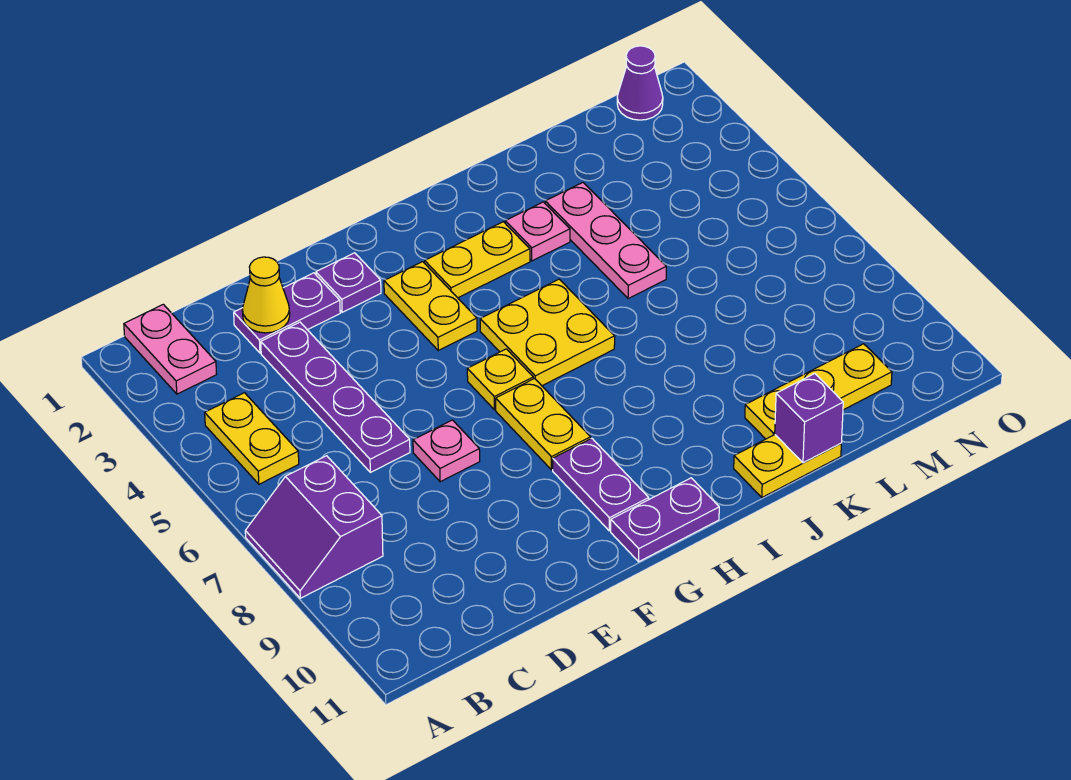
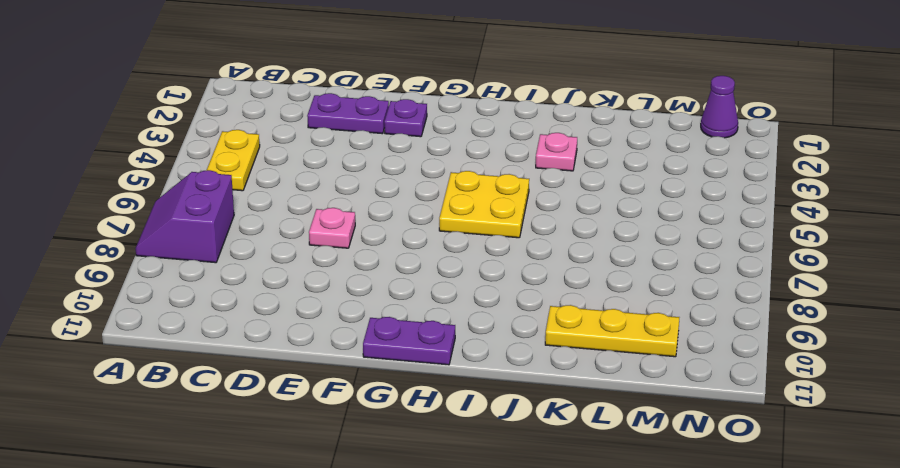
none -> pink plate B1:B2 level 1
none -> purple plate D3:D6 level 1
none -> yellow plate G3:G4 level 1

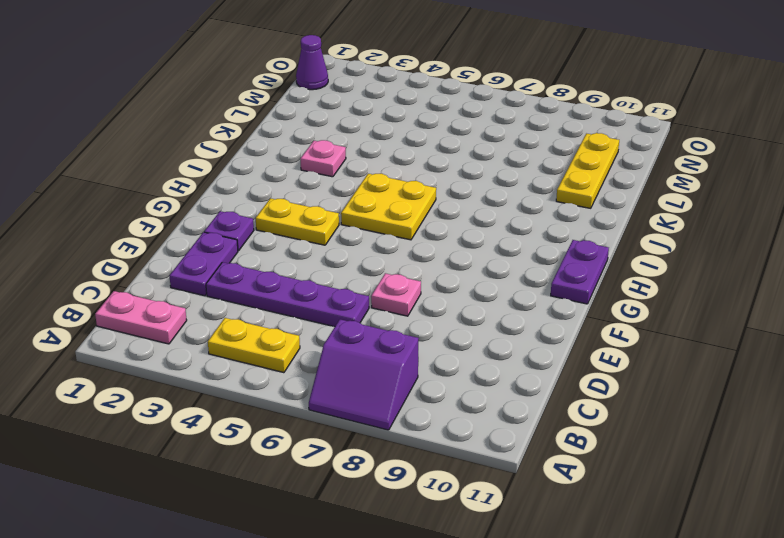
none -> yellow plate G6 level 1
none -> yellow plate G7:G8 level 1
none -> purple plate G9:G10 level 1

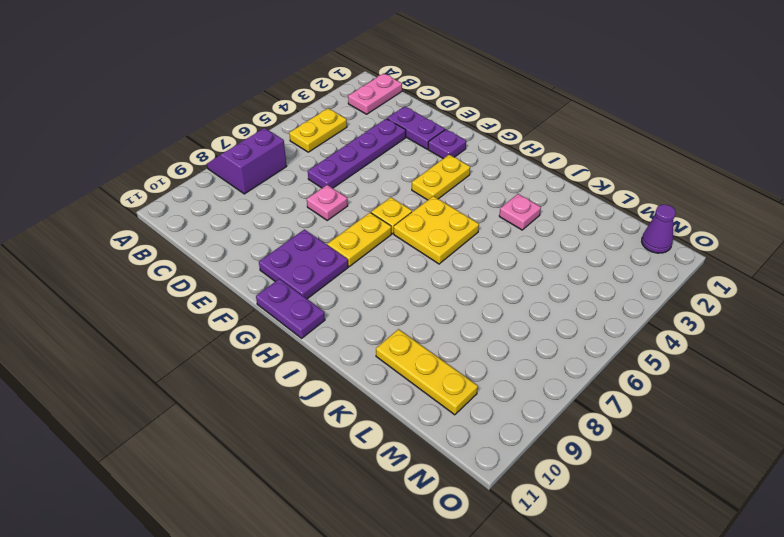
purple plate F9:G10 level 1 -> purple plate G9:G10 level 1
none -> yellow plate H3:I3 level 1
none -> yellow plate J11:K11 level 1
none -> pink plate K3:K5 level 1

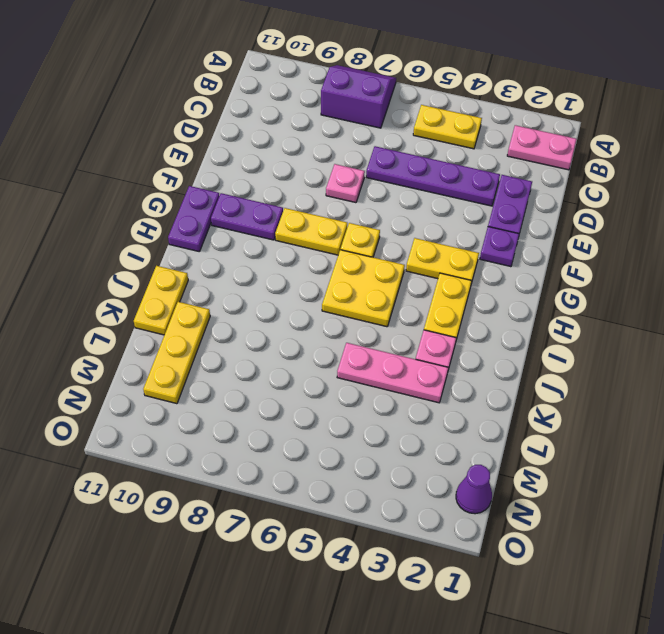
none -> yellow cone D2 level 2
none -> purple brick K11 level 2

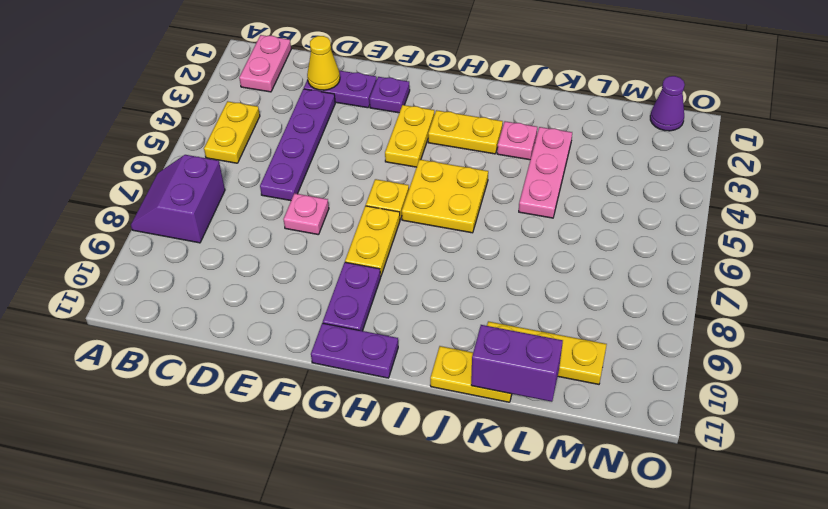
purple brick K11:L11 level 2 -> purple brick K11 level 2

